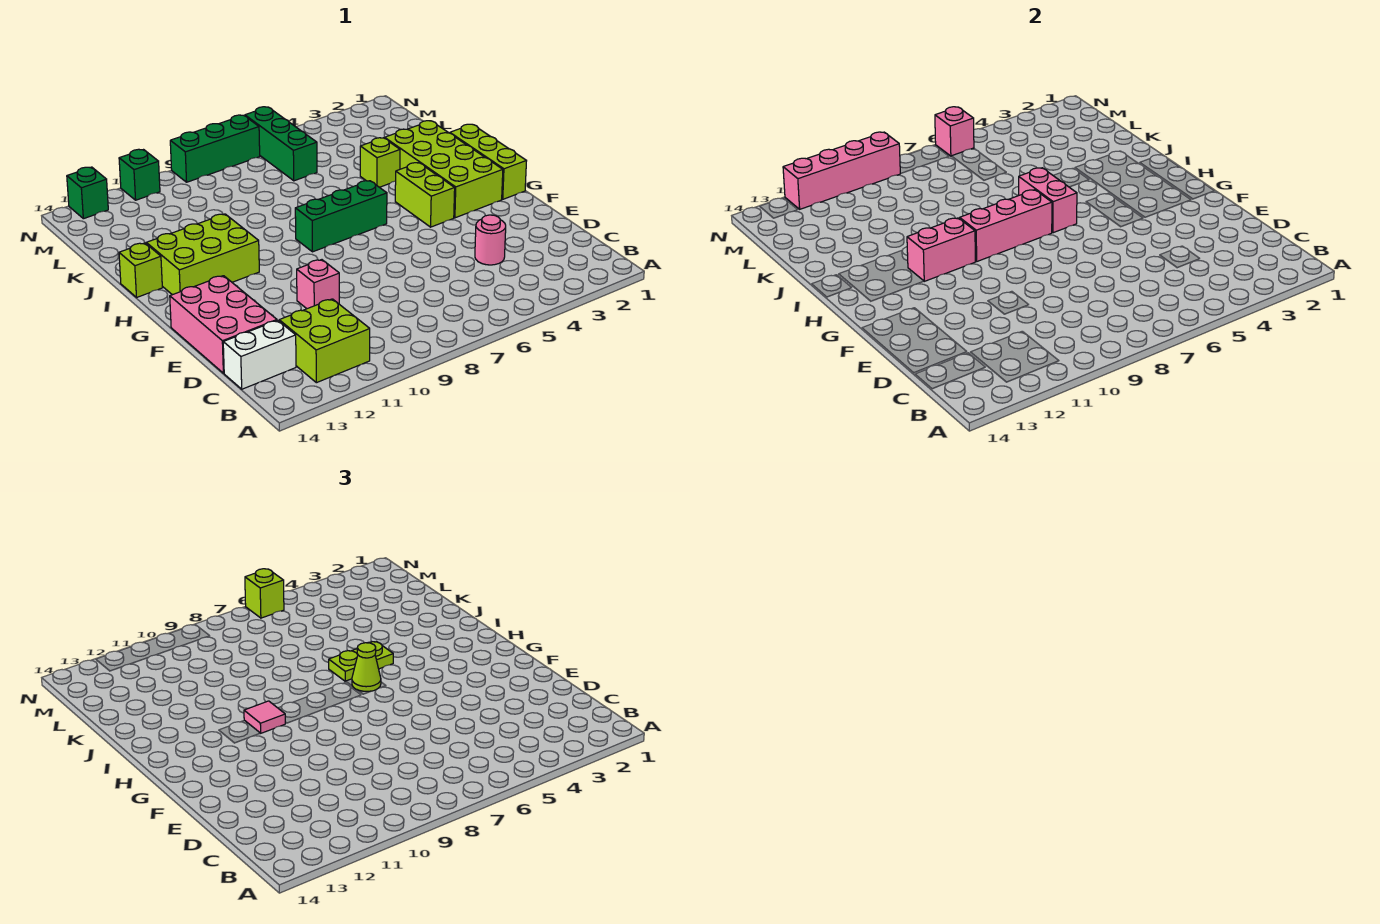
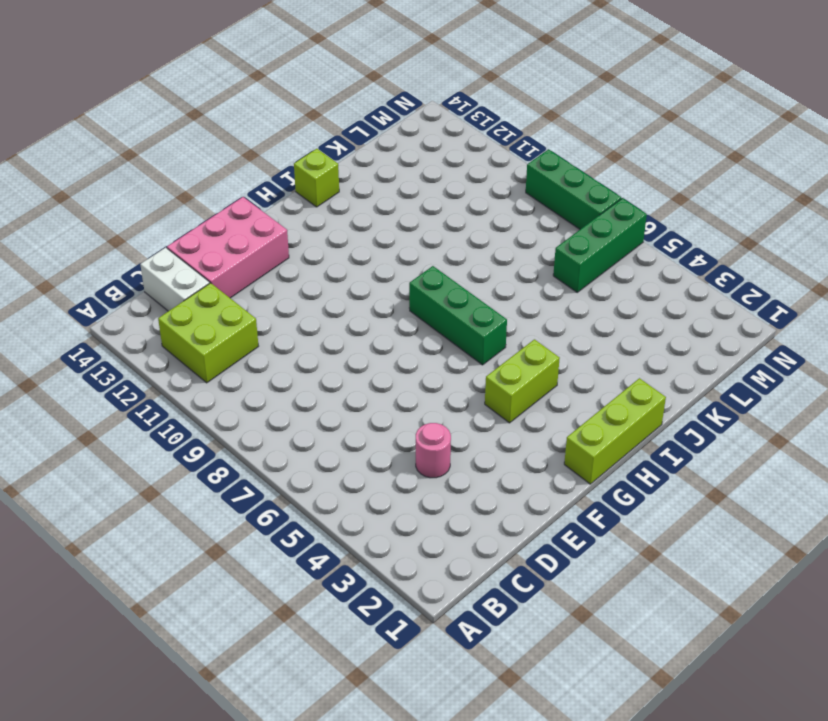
none -> pink brick E10 level 1
none -> lime brick G2:J3 level 1
none -> lime brick H11:I13 level 1

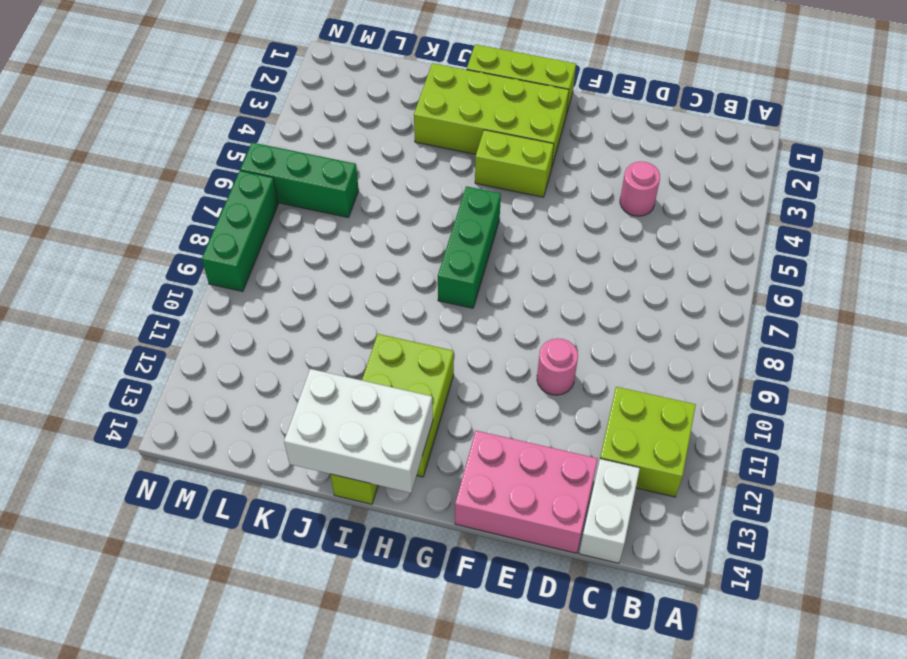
pink round brick E10 level 1 -> pink brick E10 level 1
white brick H13:J14 level 2 -> none
none -> lime brick J4 level 1
none -> green brick N11 level 1
none -> green brick N13 level 1

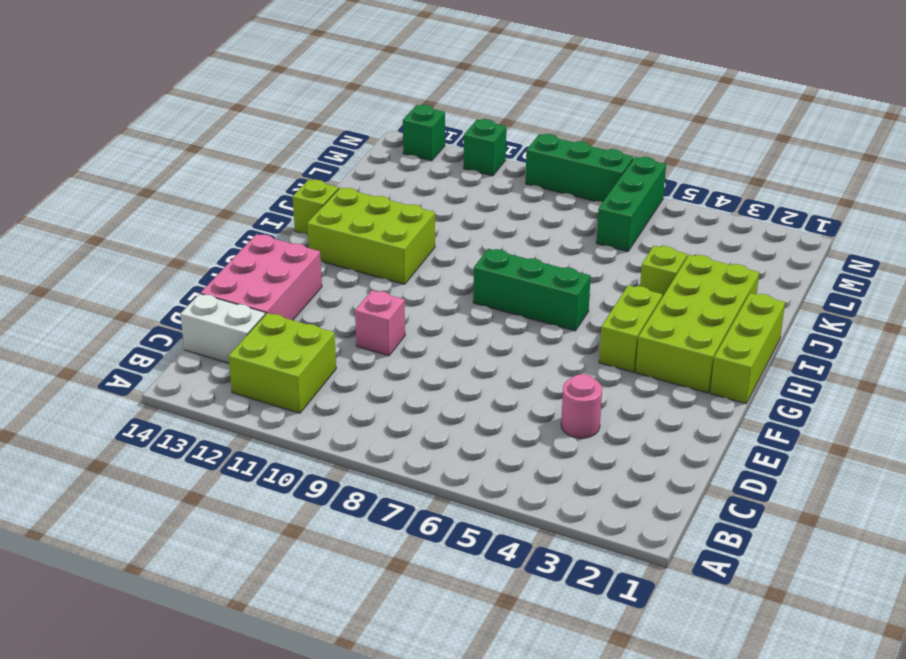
none -> pink brick H6:I6 level 2
none -> pink brick H7:H9 level 2
none -> pink brick H10:H11 level 2

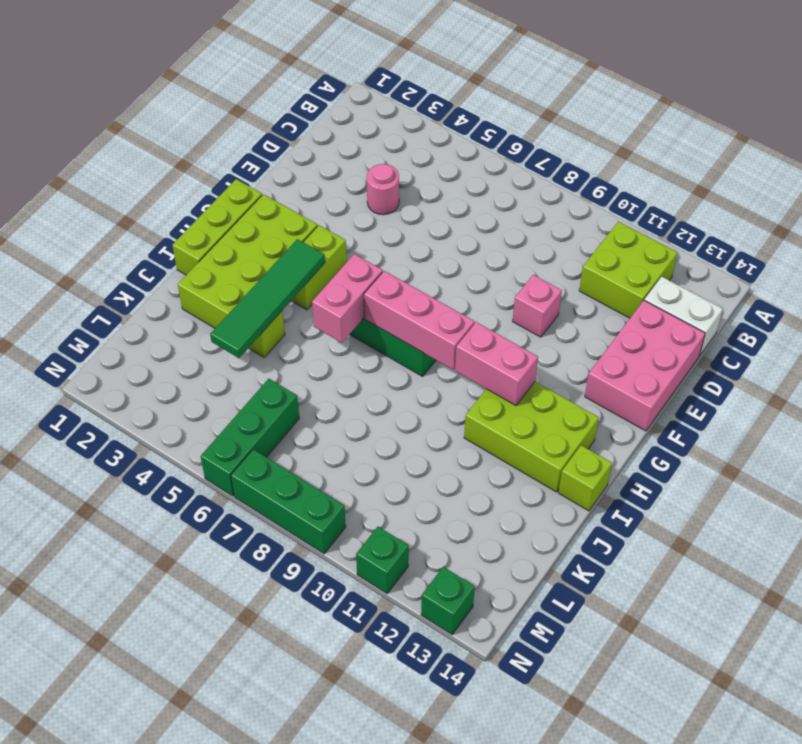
green tile H4:K4 level 2 -> none
none -> pink brick N6 level 2
none -> pink brick N9:N12 level 2
none -> lime cone H6 level 3

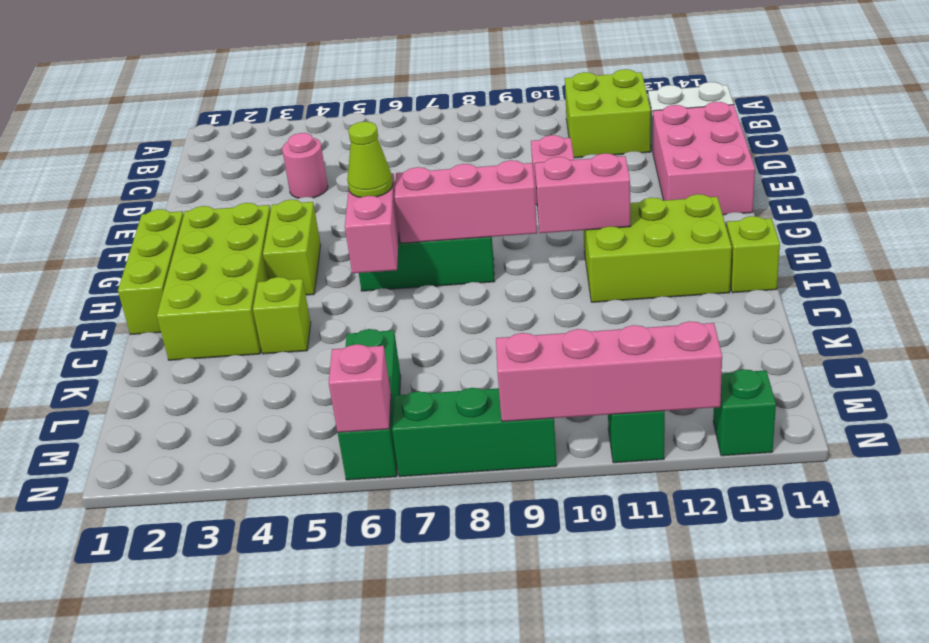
none -> pink tile H10 level 3
none -> lime plate I5:I6 level 3
none -> lime brick N6 level 3

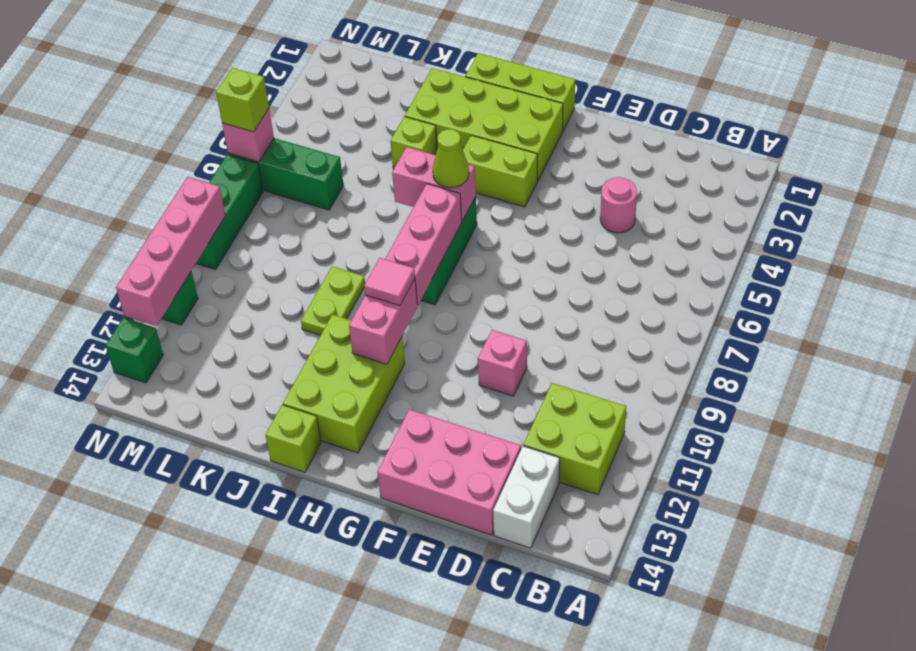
lime plate J9:J10 level 1 -> lime plate I5:I6 level 3

